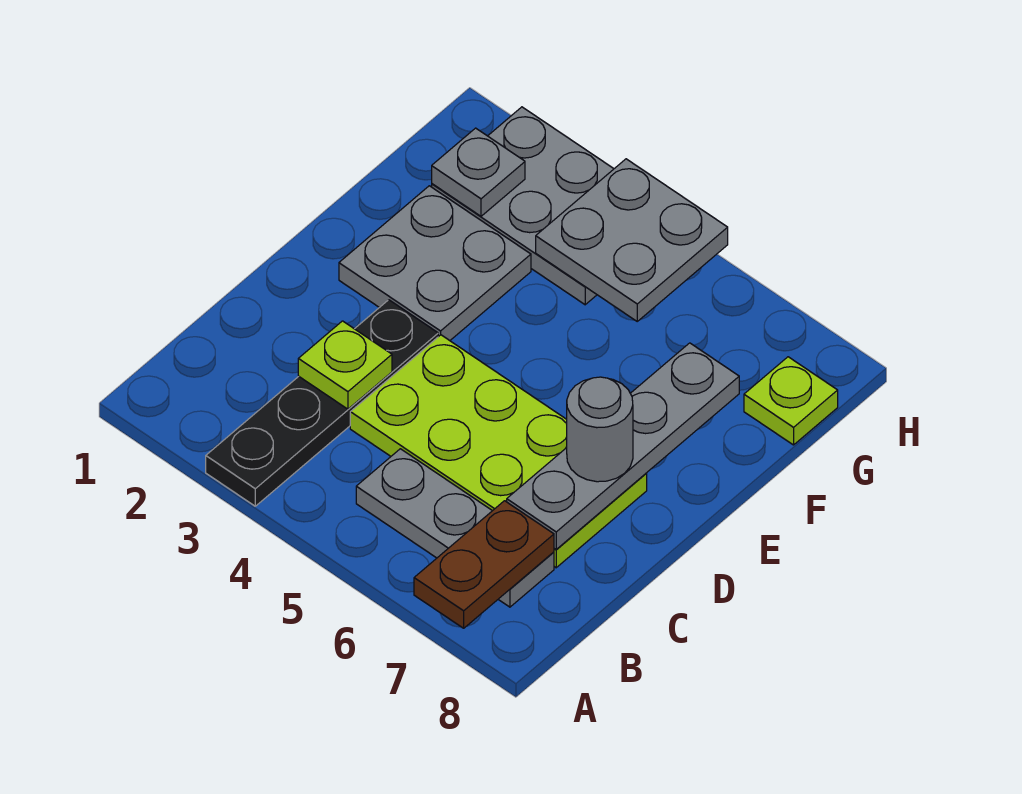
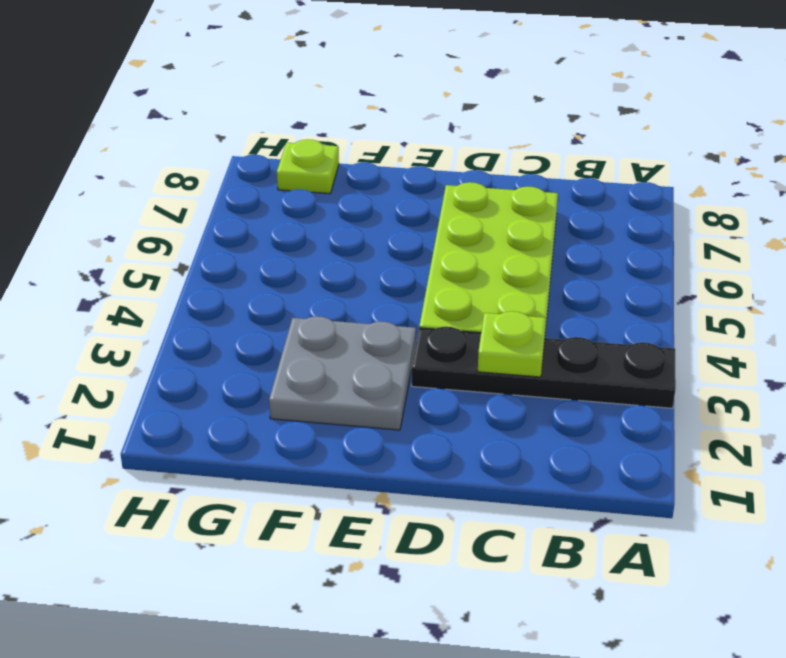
none -> grey plate B5:B7 level 1
none -> grey plate G2:H4 level 1
none -> brown plate A7:B7 level 2

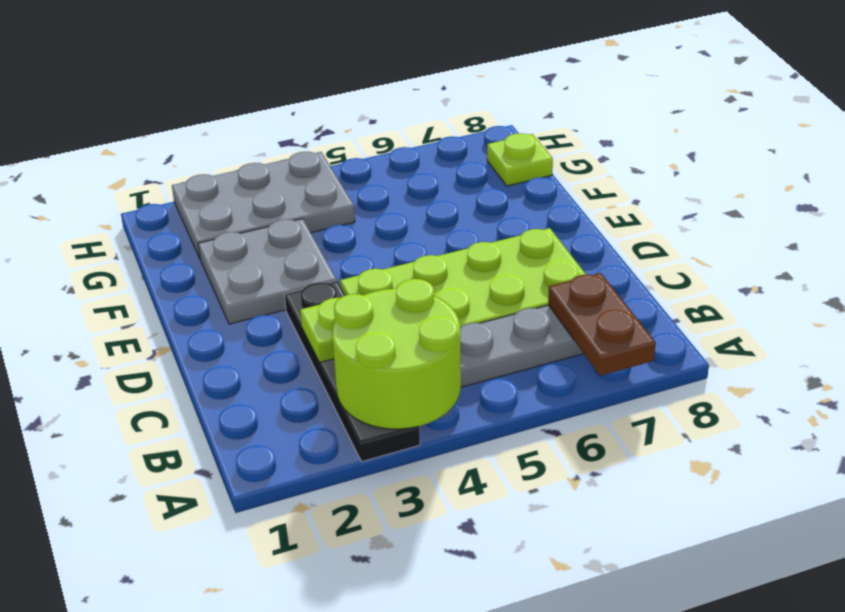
lime round brick A3:B4 level 2 -> none
none -> grey plate C7:F7 level 2
none -> grey plate G2 level 2
none -> grey plate G4:H5 level 2

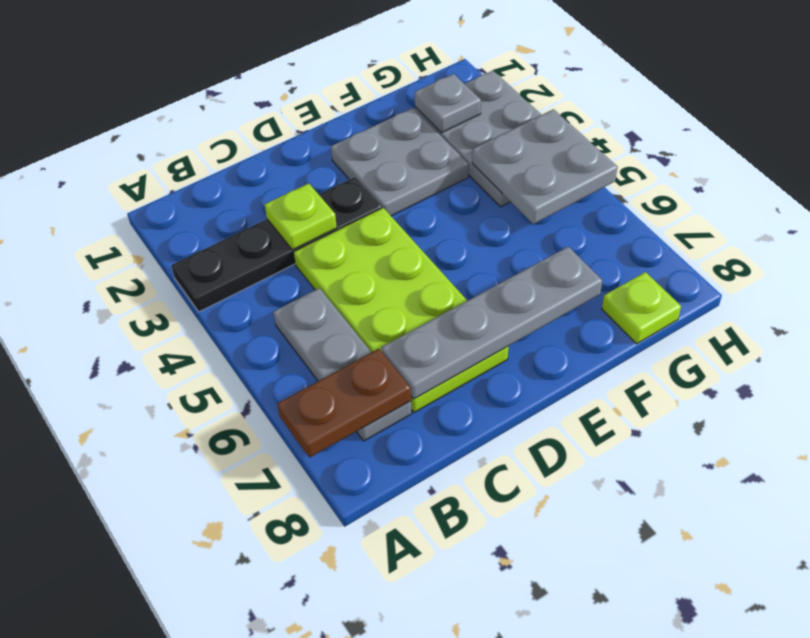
none -> grey round brick D7 level 3

